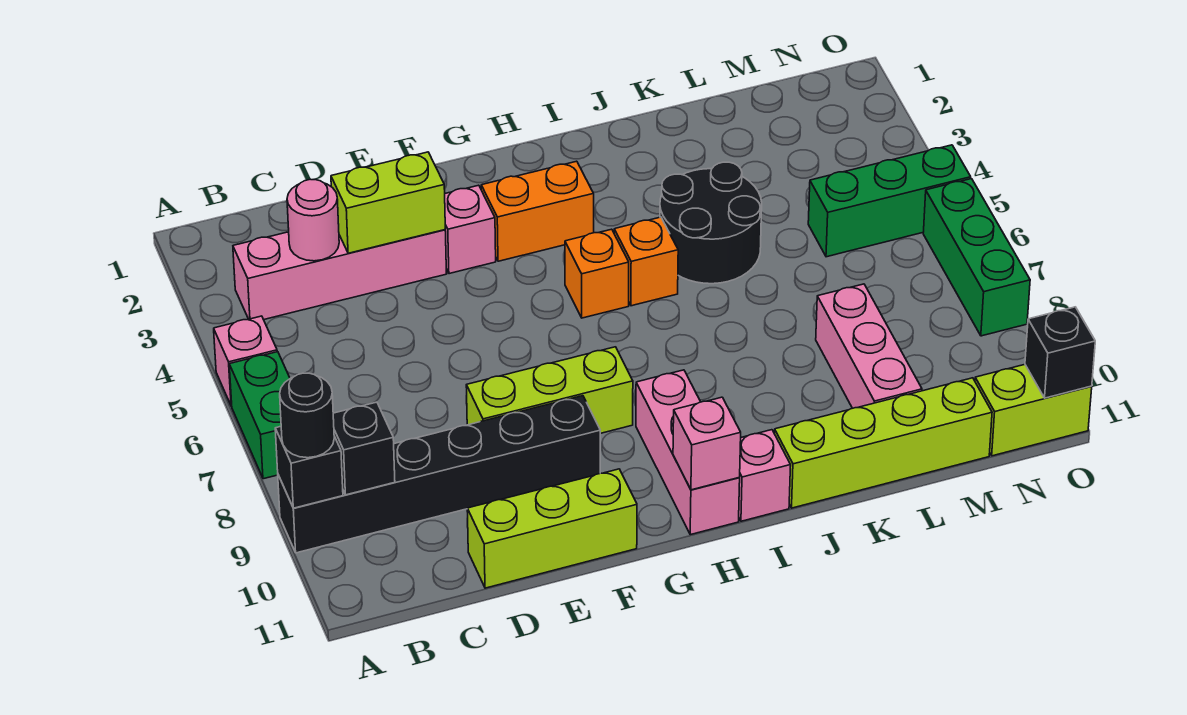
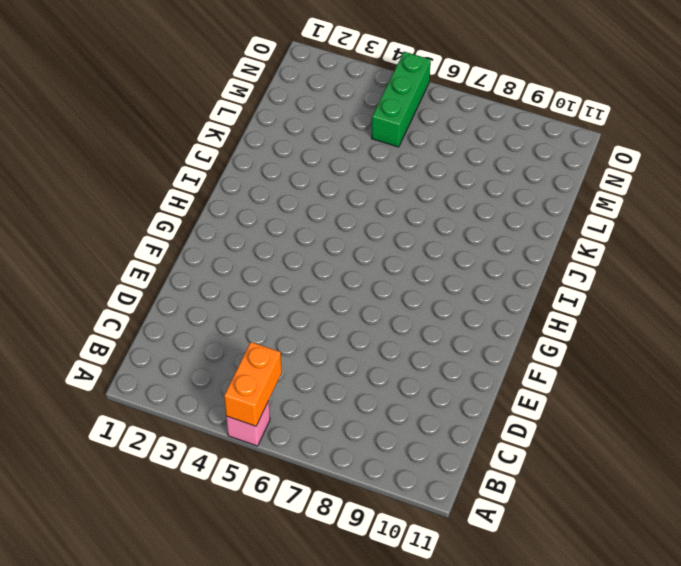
orange brick A5:B5 level 2 -> orange brick G3:H3 level 1
none -> green brick A6:A7 level 1
none -> black brick A9:F9 level 1
none -> pink brick B3:E3 level 1

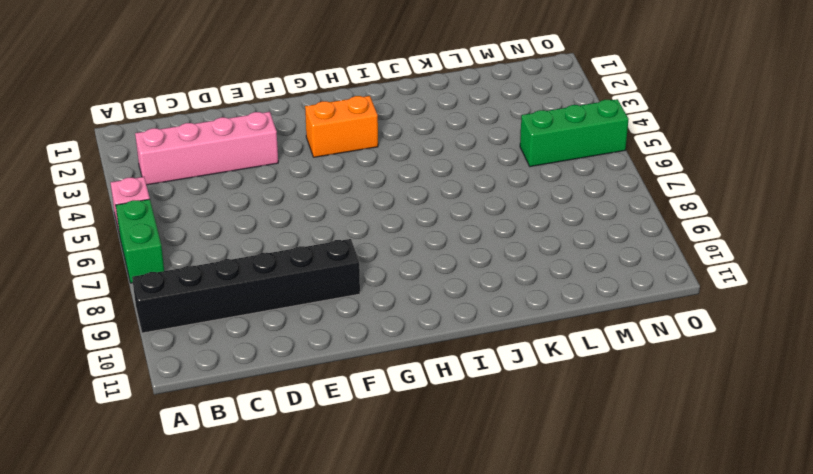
none -> lime brick D11:F11 level 1
none -> lime brick E8:G8 level 1
none -> pink brick F3 level 1

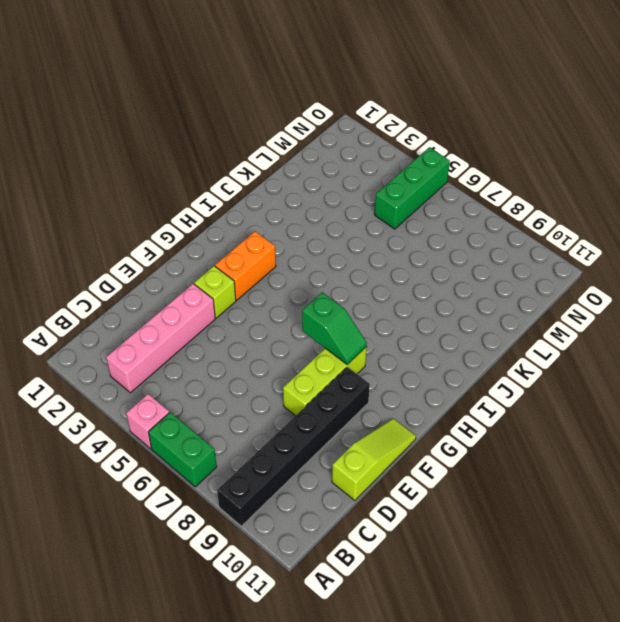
lime slope D11:F11 level 1 top D -> lime brick D11:F11 level 1
lime brick F3 level 1 -> pink brick F3 level 1
green slope G7:G8 level 2 top 7 -> none
none -> orange brick H5 level 1
none -> pink brick H9:H11 level 1
none -> orange brick I5 level 1

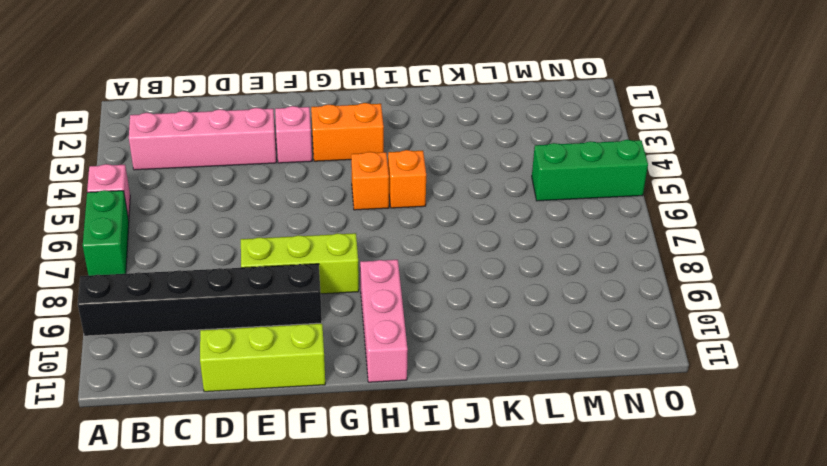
none -> pink brick I11 level 1
none -> black round brick J4:K5 level 1
none -> lime brick J11:M11 level 1

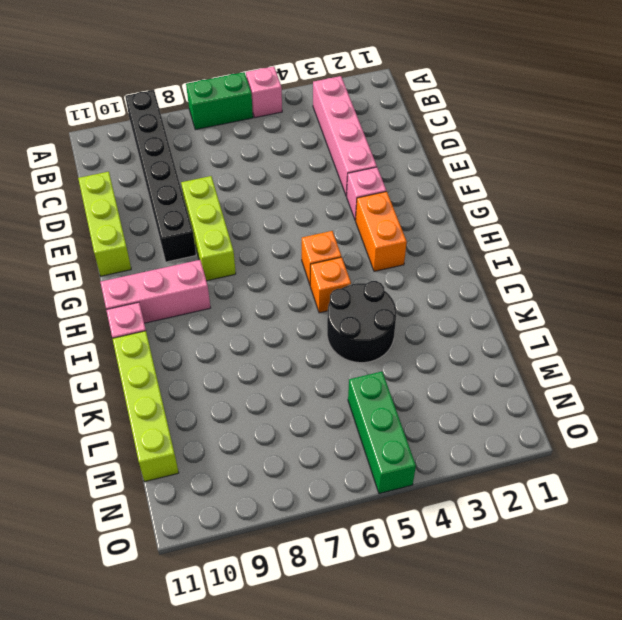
none -> pink brick L8:L10 level 1
none -> lime brick N11:O11 level 1
none -> green brick O6:O8 level 1

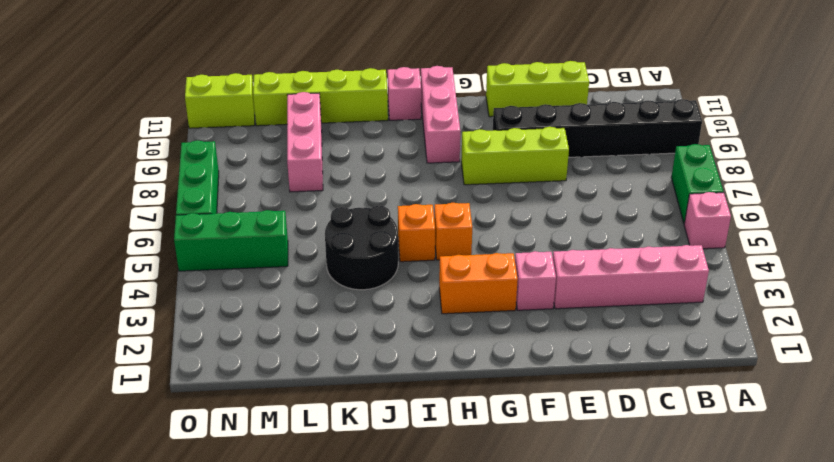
none -> black brick A9 level 2
none -> black brick B9 level 2
none -> pink round brick C3 level 2

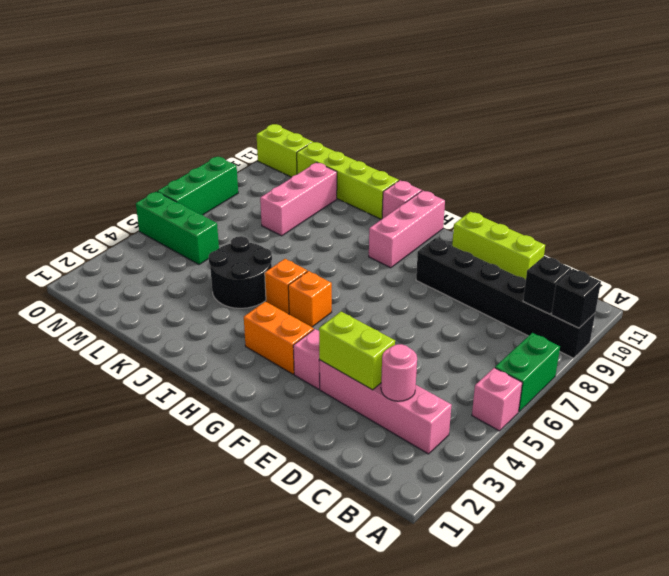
none -> lime brick E8:G8 level 1
none -> pink brick H11 level 2
none -> black brick O11 level 2

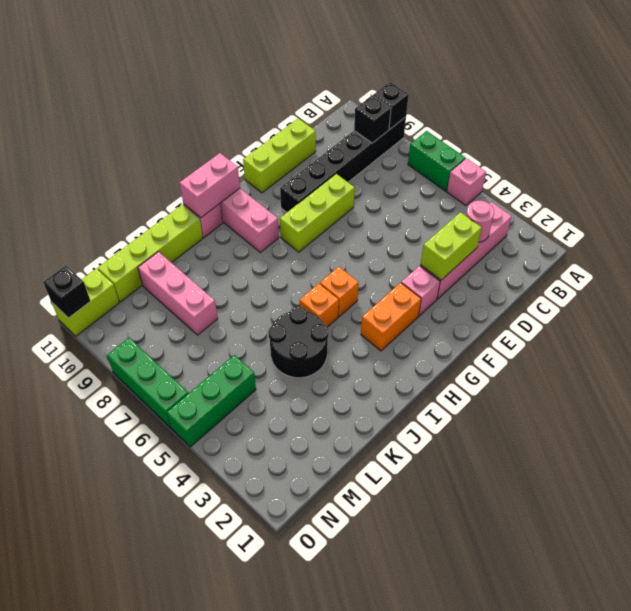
pink brick H11:I11 level 2 -> pink brick H11 level 2
none -> black round brick A9 level 3

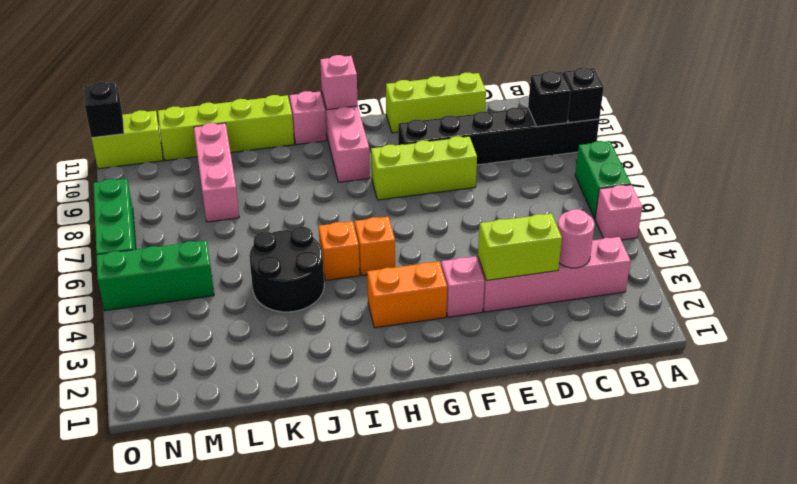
none -> black round brick A9 level 3

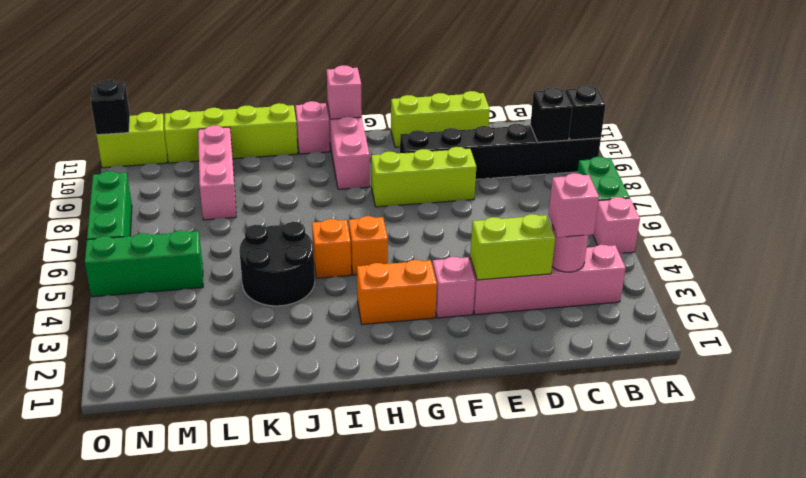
pink brick C3 level 3 -> none
none -> black round brick A9 level 3

